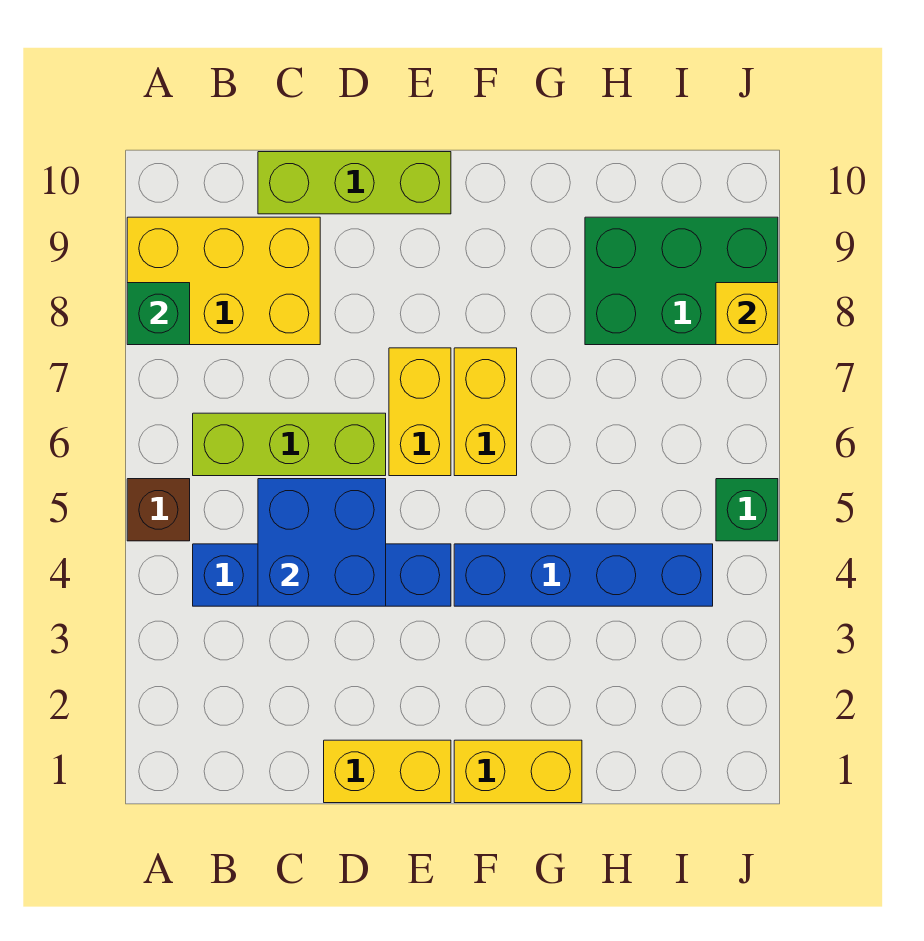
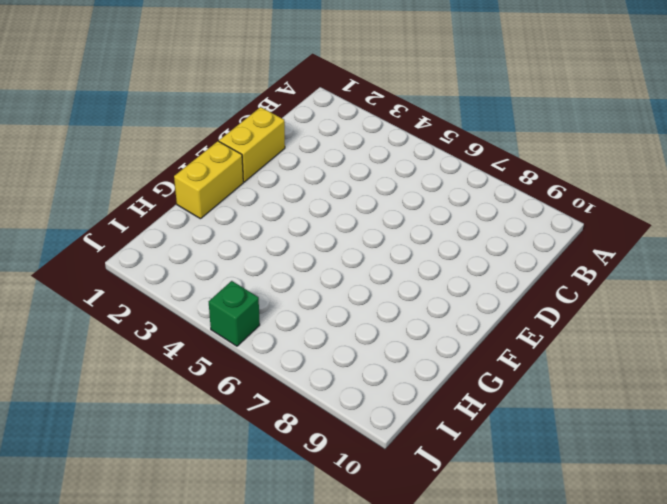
none -> brown brick A5 level 1
none -> yellow brick A8:C9 level 1
none -> blue brick B4:E4 level 1

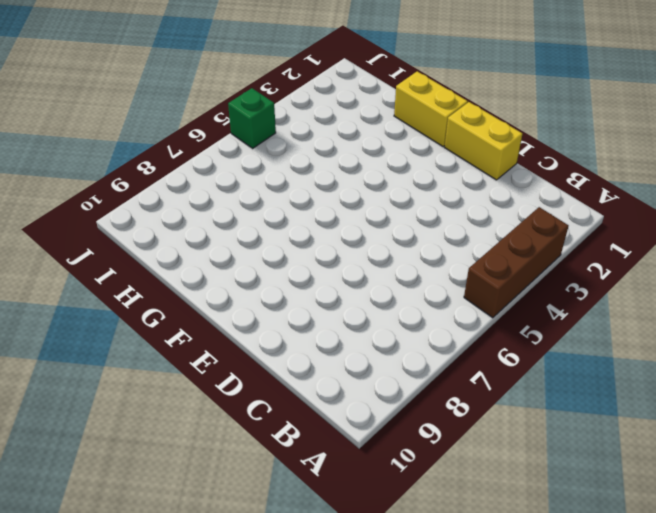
brown brick A3:A5 level 1 -> brown brick A5 level 1
none -> yellow brick A8:C9 level 1
none -> blue brick B4:E4 level 1
none -> lime brick B6:D6 level 1

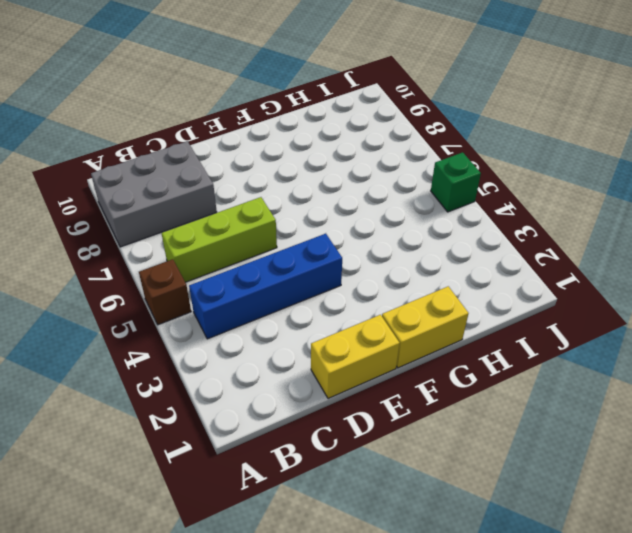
grey brick A8:C9 level 1 -> yellow brick A8:C9 level 1
none -> lime brick C10:E10 level 1
none -> yellow brick E6:E7 level 1
none -> blue brick F4:I4 level 1

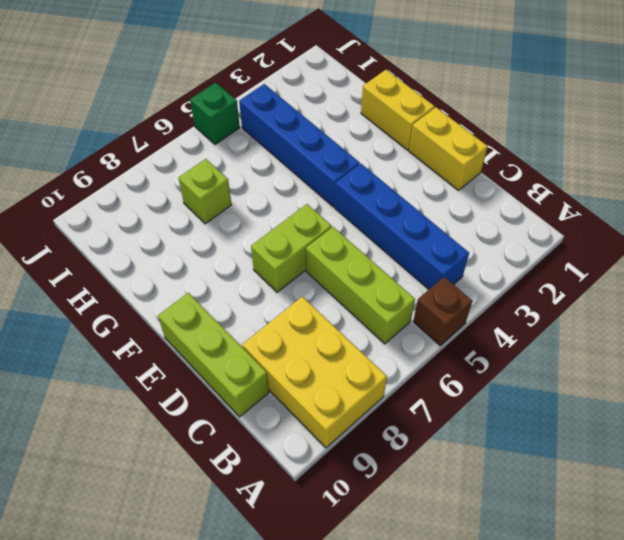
lime brick E6:E7 level 1 -> yellow brick E6:E7 level 1
lime brick H7 level 1 -> none
none -> yellow brick F6:F7 level 1
none -> green brick H8:J9 level 1
none -> green brick A8 level 2

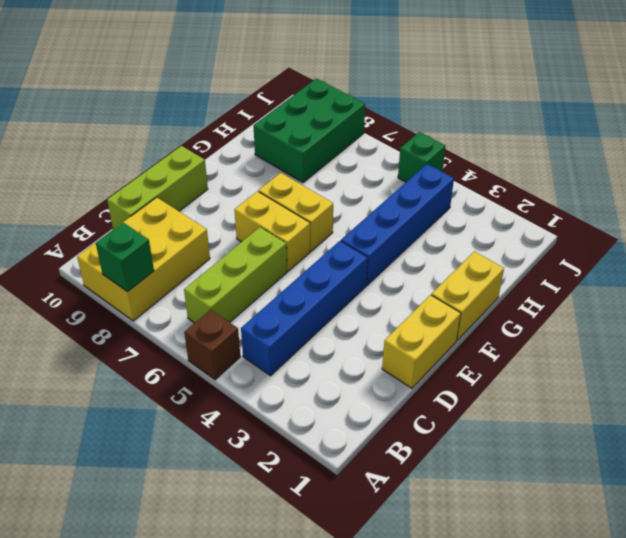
none -> blue brick C4:D5 level 2
none -> yellow brick J8 level 2

